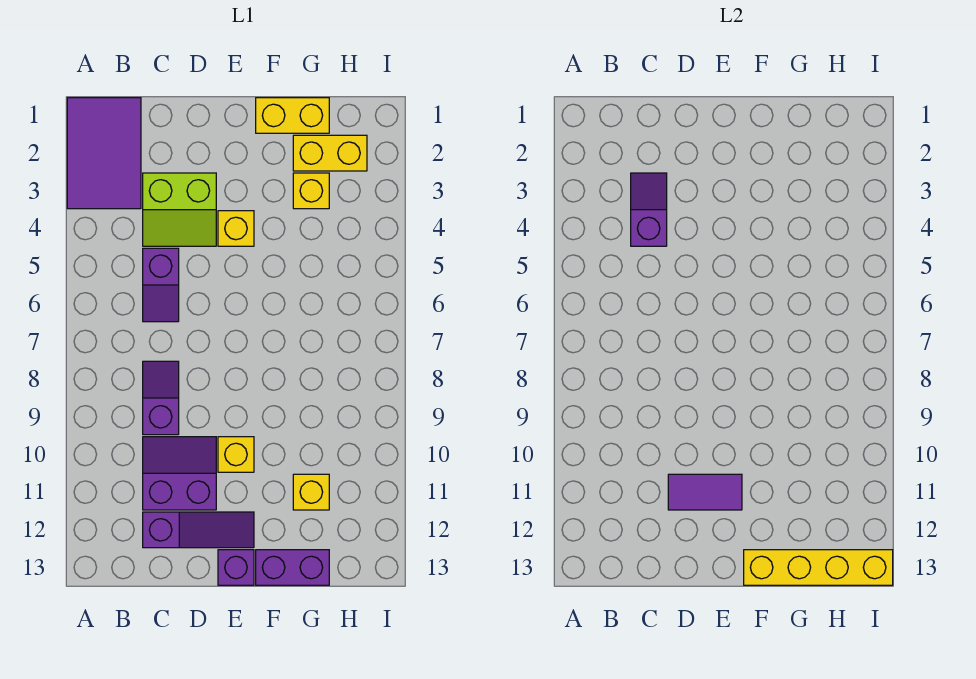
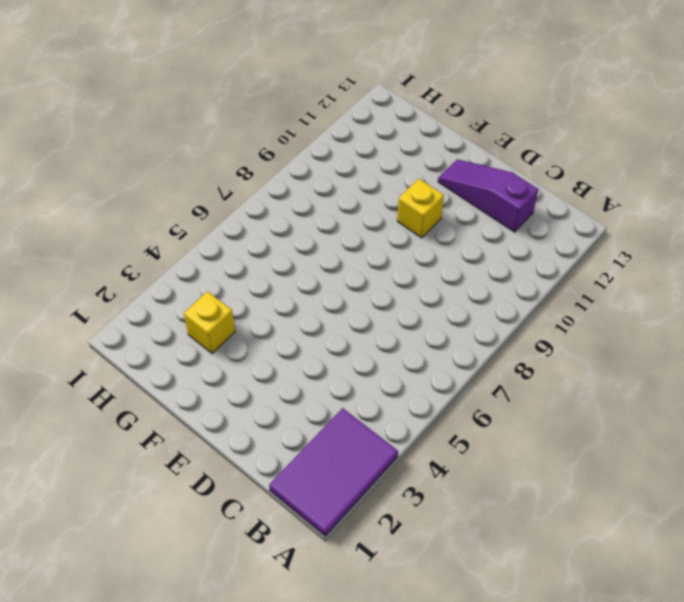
none -> lime slope C3:D4 level 1 top 3
none -> purple slope C5:C6 level 1 top 5
none -> purple slope C8:C9 level 1 top 9

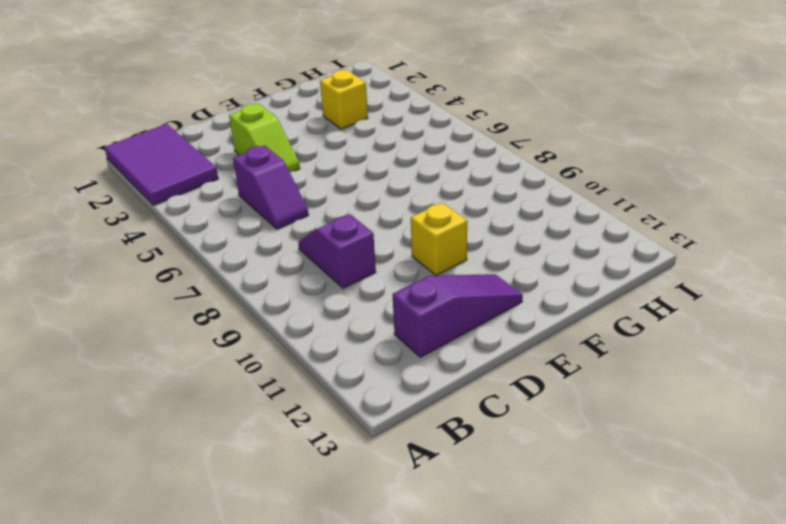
lime slope D3:D4 level 1 top 3 -> lime slope C3:D4 level 1 top 3
none -> purple slope C10:D11 level 1 top 11
none -> yellow brick E4 level 1
none -> purple brick E13 level 1

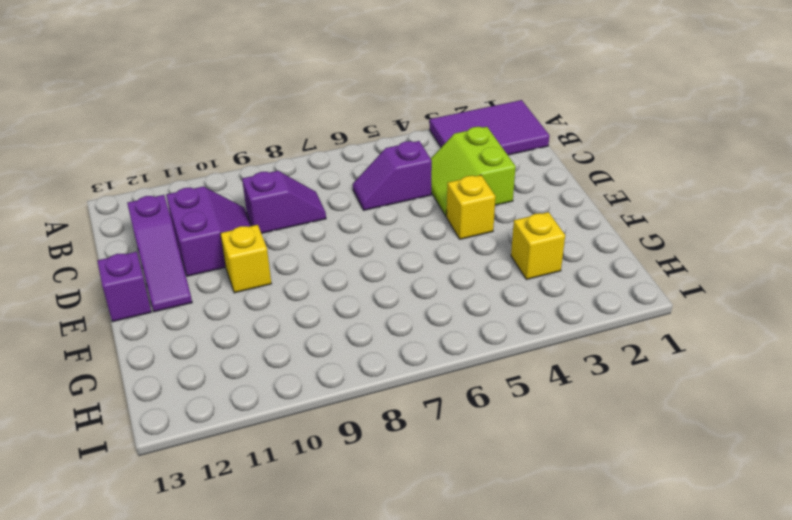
none -> yellow brick F1:G1 level 1
none -> purple brick F13:G13 level 1
none -> yellow brick G2:H2 level 1

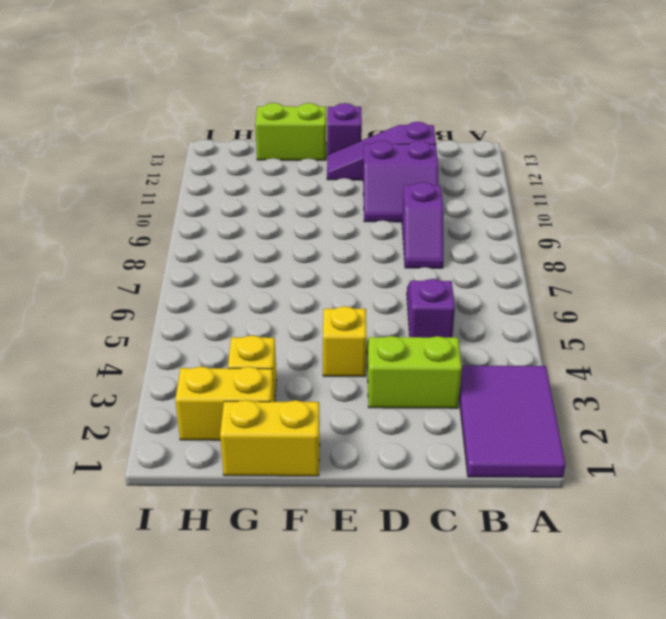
lime brick F13:G13 level 1 -> purple brick F13:G13 level 1
none -> yellow brick E10 level 1
none -> yellow brick G11 level 1
none -> purple slope C3:C4 level 2 top 4

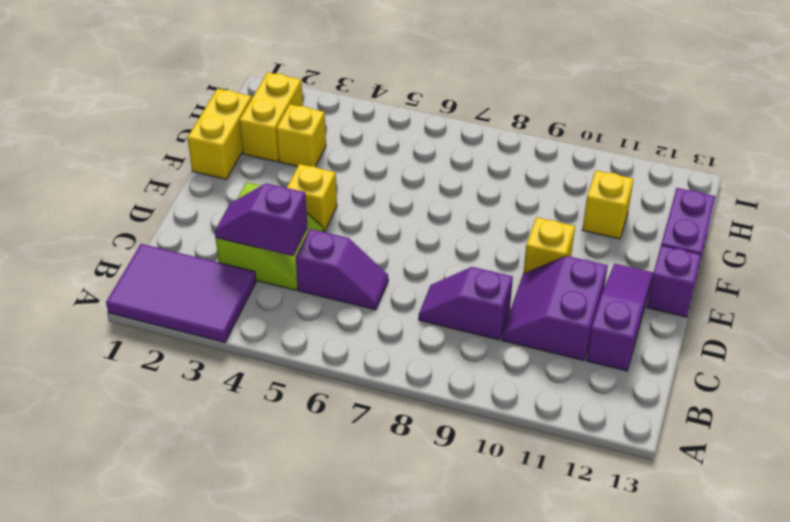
none -> purple tile D11:E11 level 2
none -> yellow brick F13:I13 level 2

